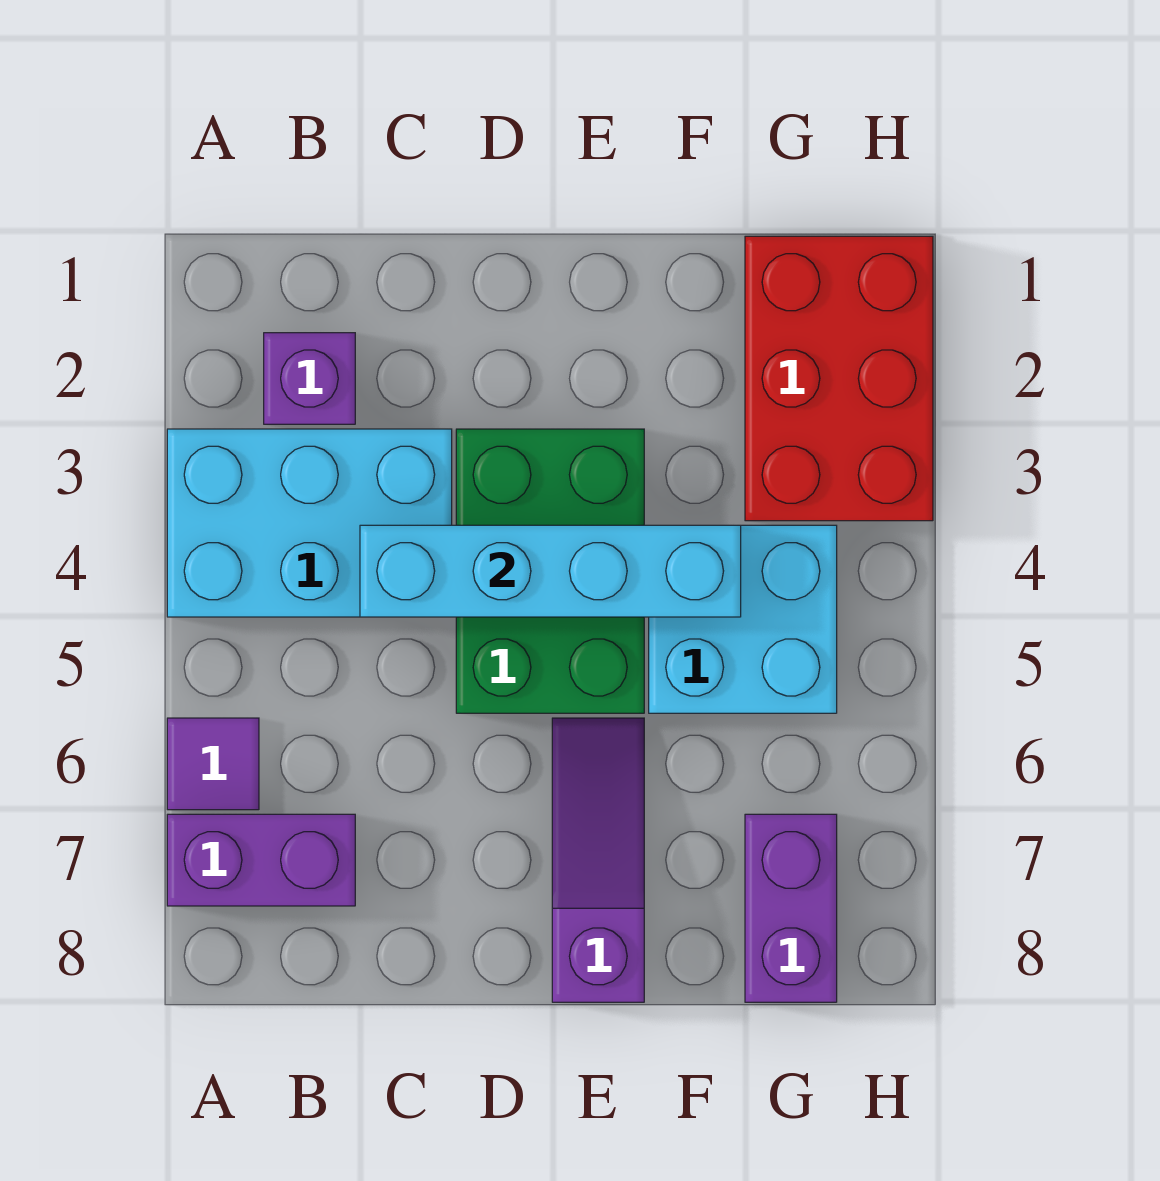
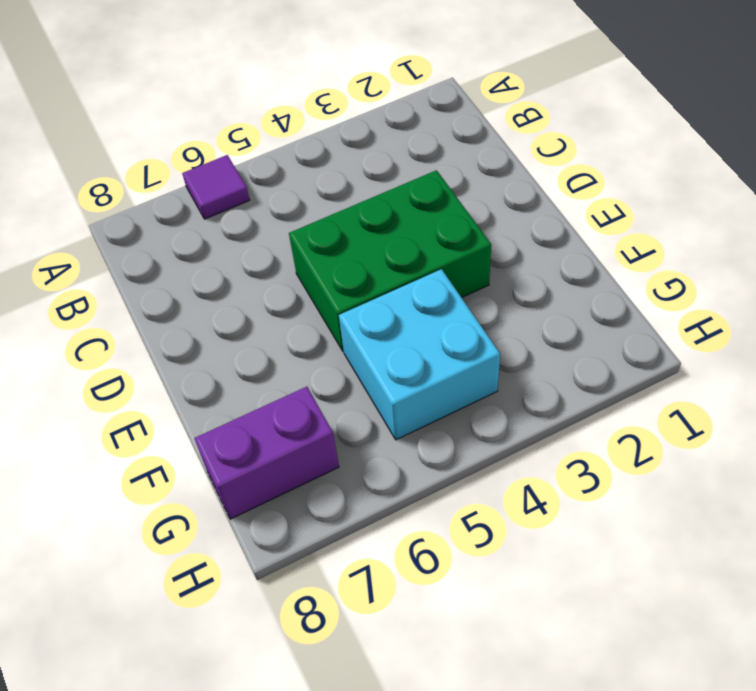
none -> cyan brick A3:C4 level 1
none -> purple brick A7:B7 level 1

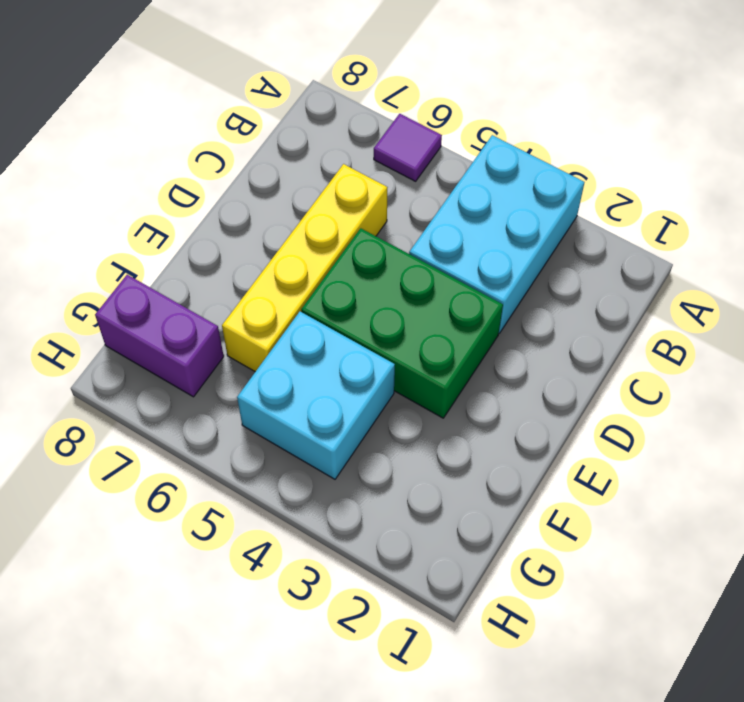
yellow brick C6:F6 level 1 -> purple slope E6:E8 level 1 top 8
none -> purple brick A7:B7 level 1
none -> purple brick B2 level 1

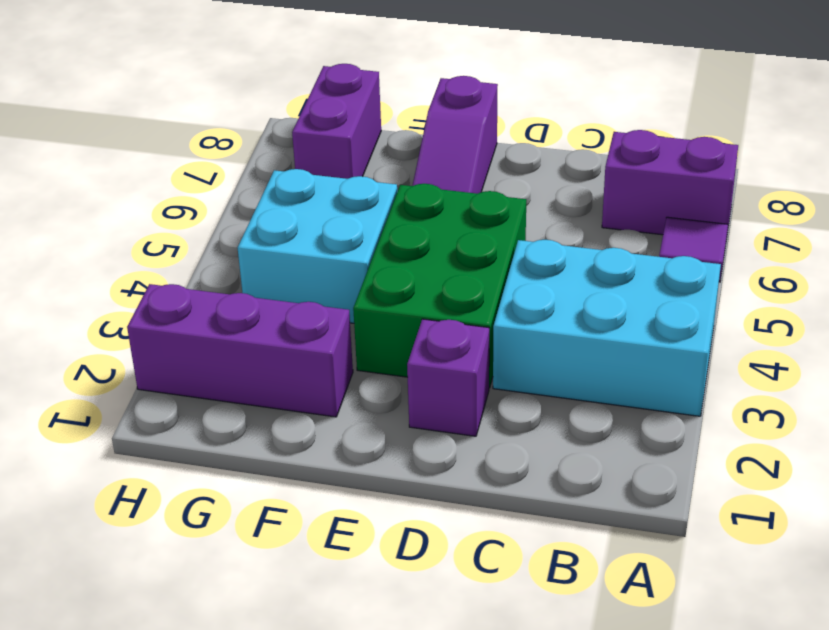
purple brick D2 level 1 -> purple brick B2 level 1
purple brick F2:H2 level 1 -> red brick G1:H3 level 1
none -> cyan brick C4:F4 level 2

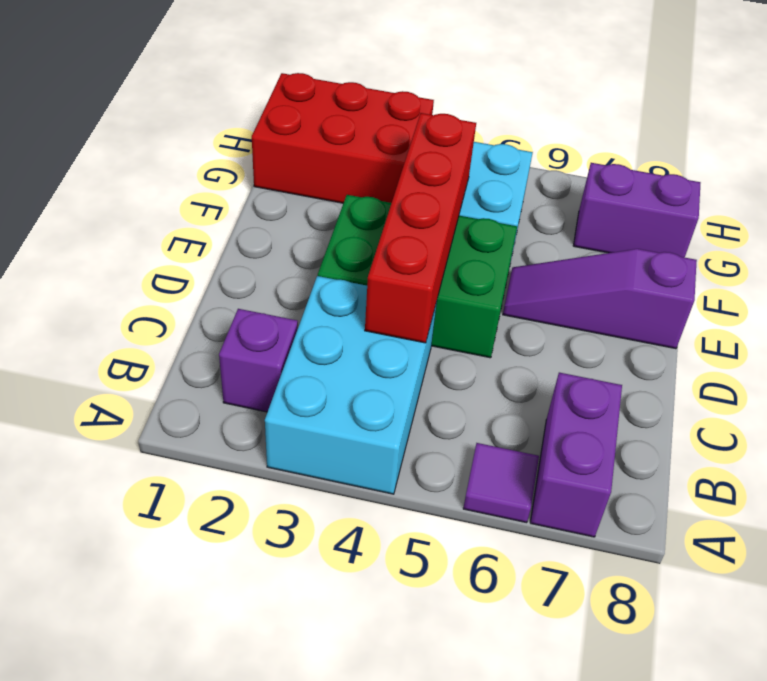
red brick C4:F4 level 2 -> cyan brick C4:F4 level 2

